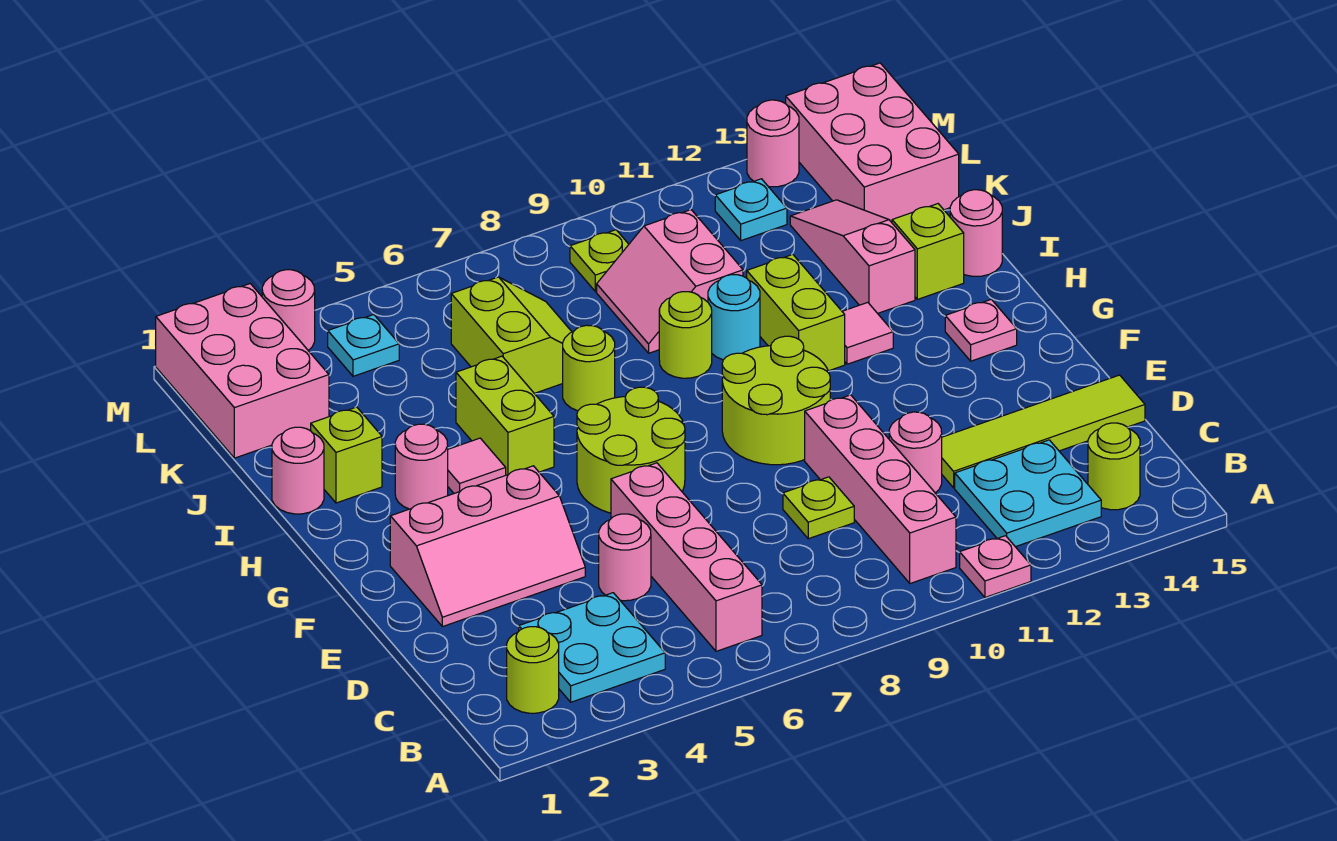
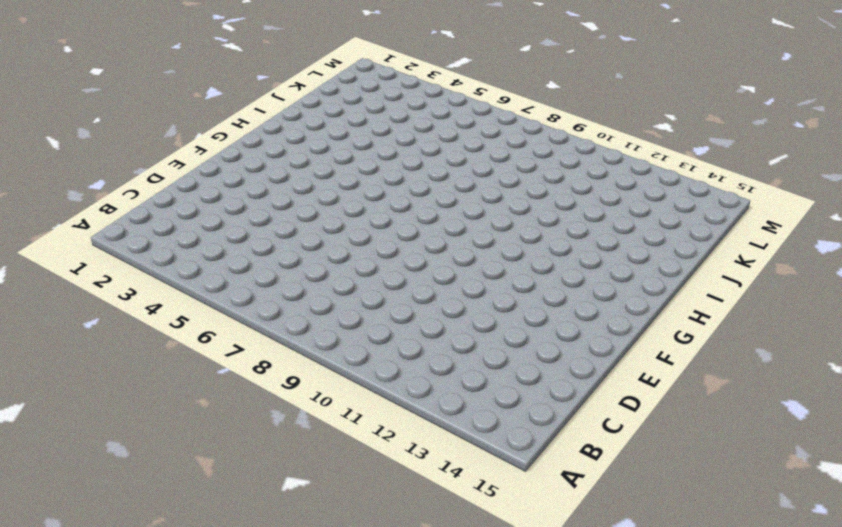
none -> pink plate A11 level 1
none -> lime round brick B2 level 1
none -> cyan plate B3:C4 level 1
none -> pink brick B6:E6 level 1

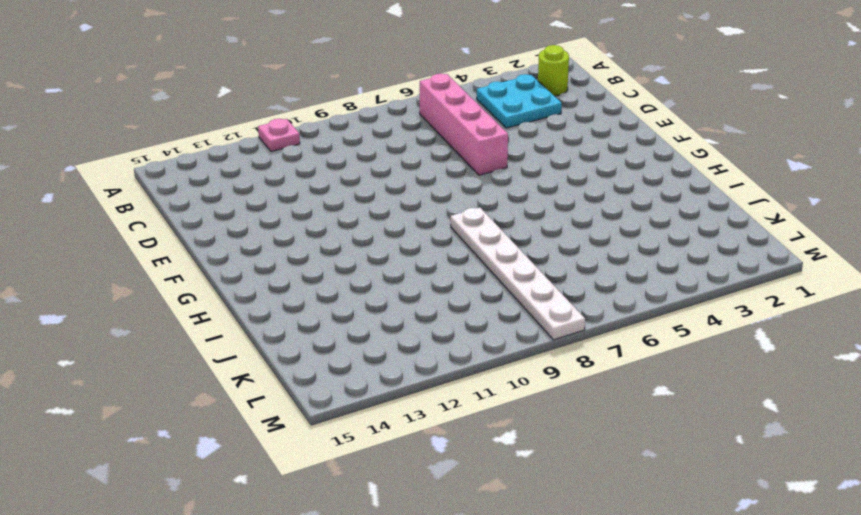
white plate H8:M8 level 1 -> none
none -> pink brick B10:E10 level 1
none -> cyan plate B12:C13 level 1
none -> lime round brick B14 level 1
none -> pink round brick D5 level 1

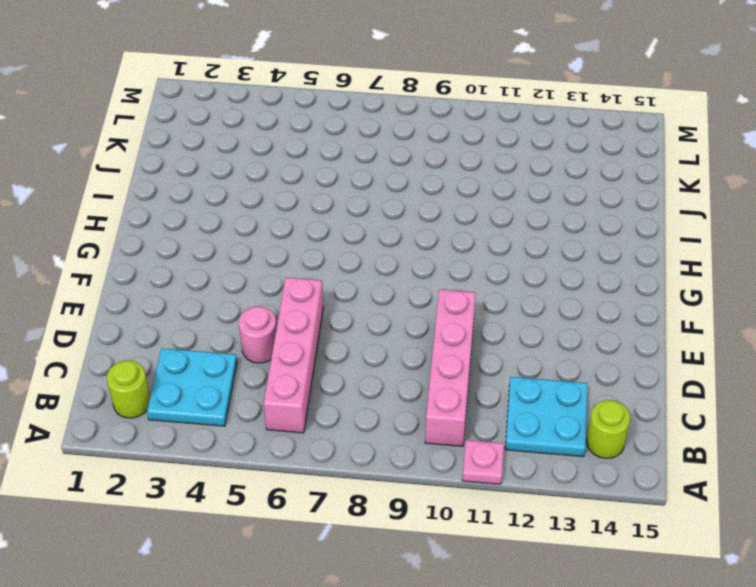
none -> lime plate D9 level 1
none -> pink round brick D11 level 1
none -> lime tile D12:D15 level 1
none -> pink slope E2:F4 level 1 top F

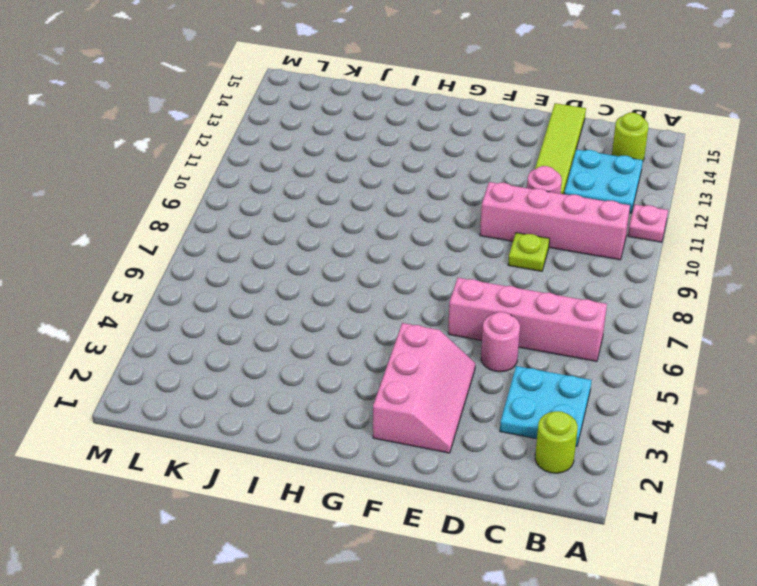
none -> lime round brick F6:G7 level 1
none -> lime round brick F9:G10 level 1
none -> pink plate G14 level 1
none -> pink round brick H3 level 1

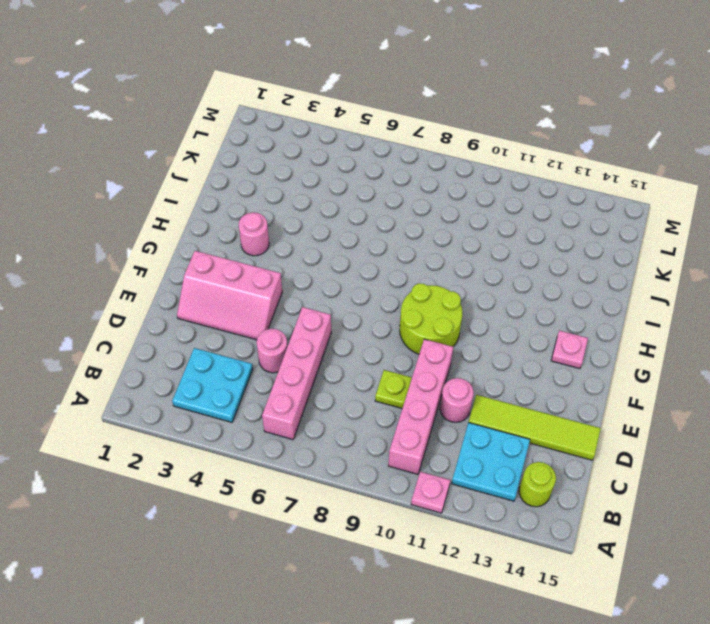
none -> lime round brick B2 level 1
none -> lime round brick F6:G7 level 1
none -> pink tile H4 level 1
none -> lime brick H5:I5 level 1

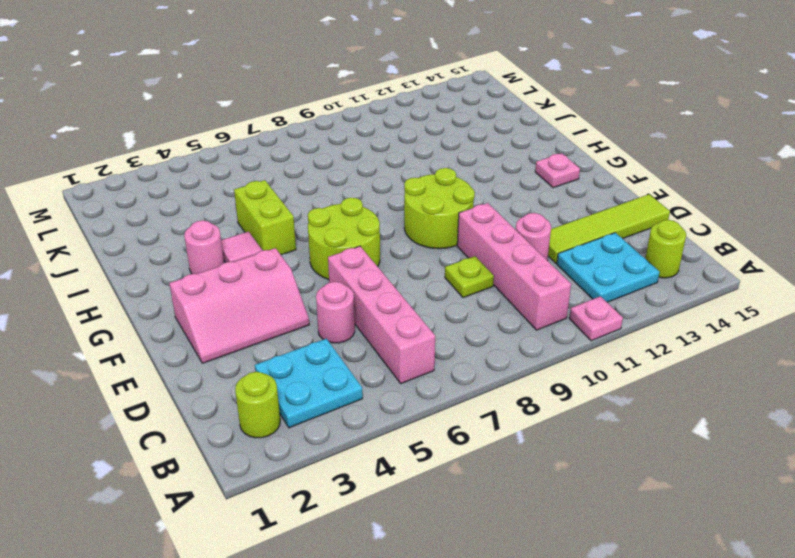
none -> lime brick H11:I11 level 1
none -> pink tile H12 level 1
none -> pink round brick I1 level 1
none -> lime brick I2 level 1

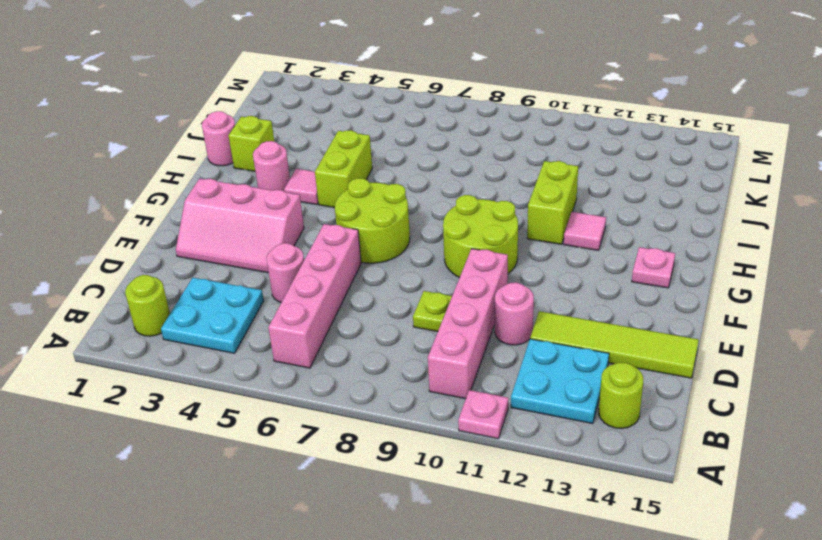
none -> lime round brick I7 level 1
none -> lime round brick I9 level 1
none -> cyan round brick I10 level 1
none -> pink slope I13:K13 level 1 top I

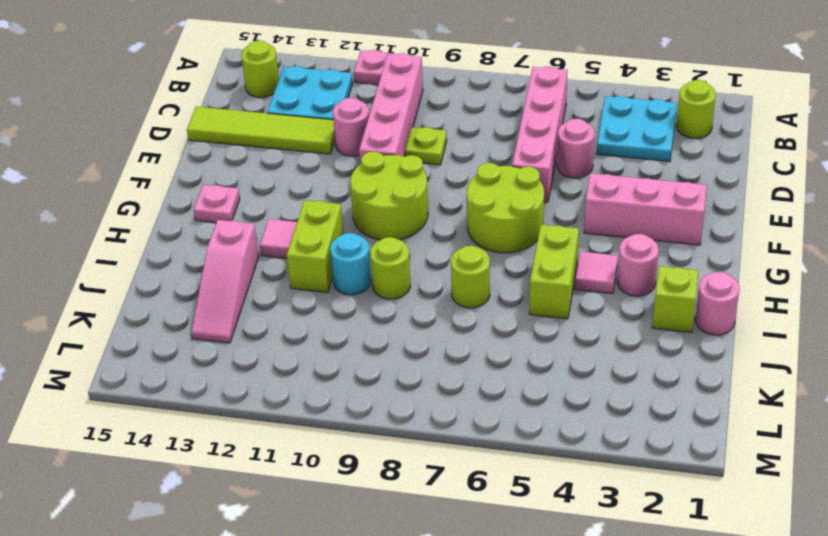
none -> lime brick I14 level 1
none -> pink round brick I15 level 1
none -> lime slope J6:K7 level 1 top 6
none -> pink slope J9:K10 level 1 top 10

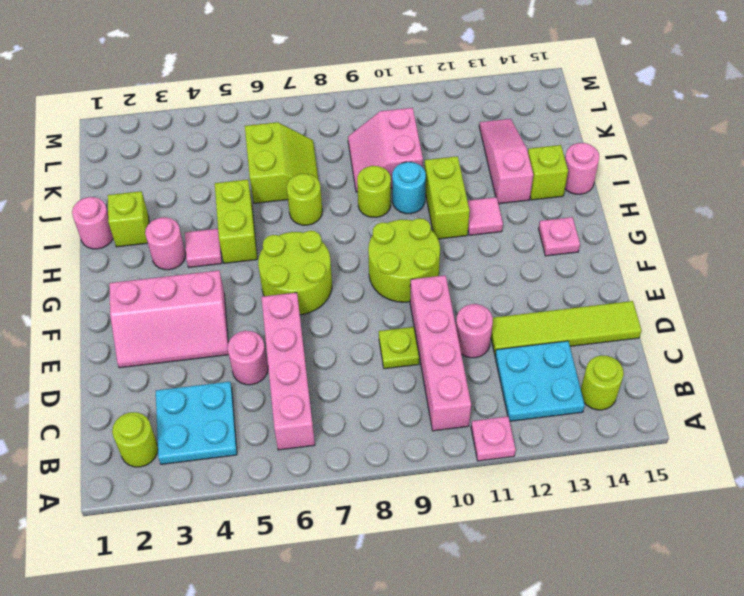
none -> pink brick K1:M2 level 1
none -> pink brick K14:M15 level 1
none -> cyan plate L4 level 1
none -> lime plate L9 level 1

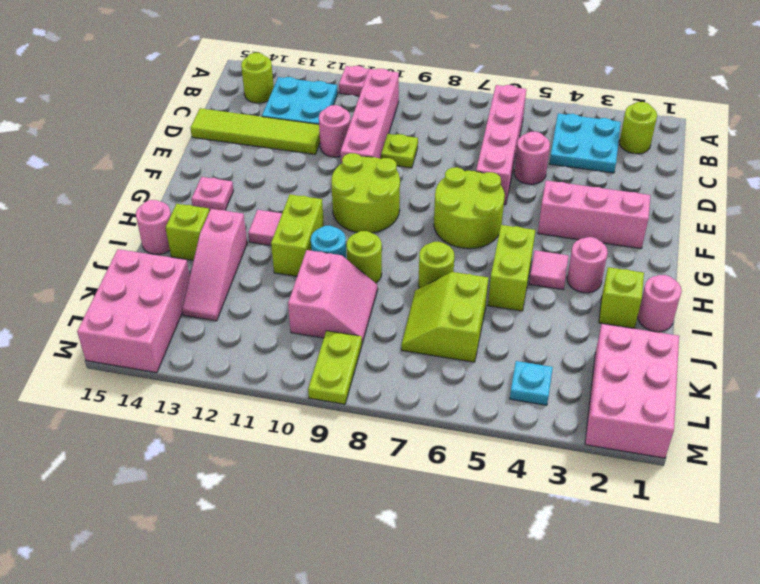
lime plate L9:M9 level 1 -> lime plate L9 level 1
none -> cyan plate L12 level 1
none -> pink round brick M3 level 1
none -> pink round brick M13 level 1

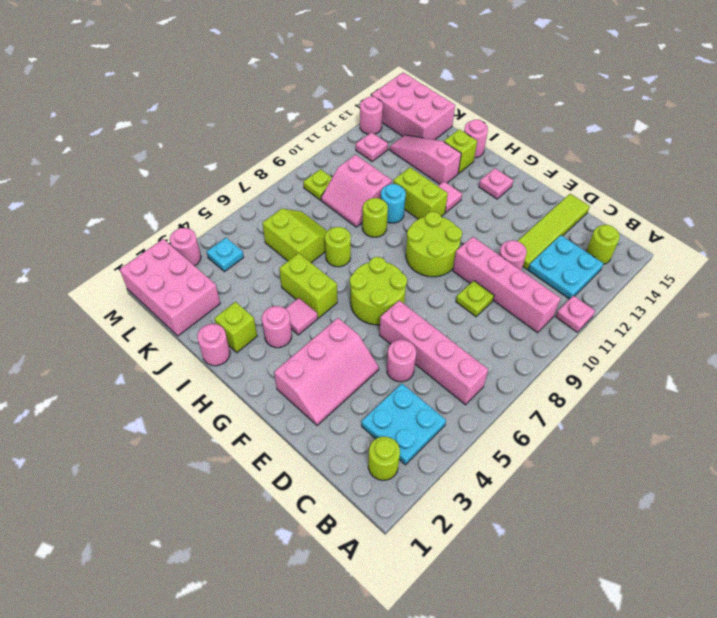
pink plate L12 level 1 -> cyan plate L12 level 1

